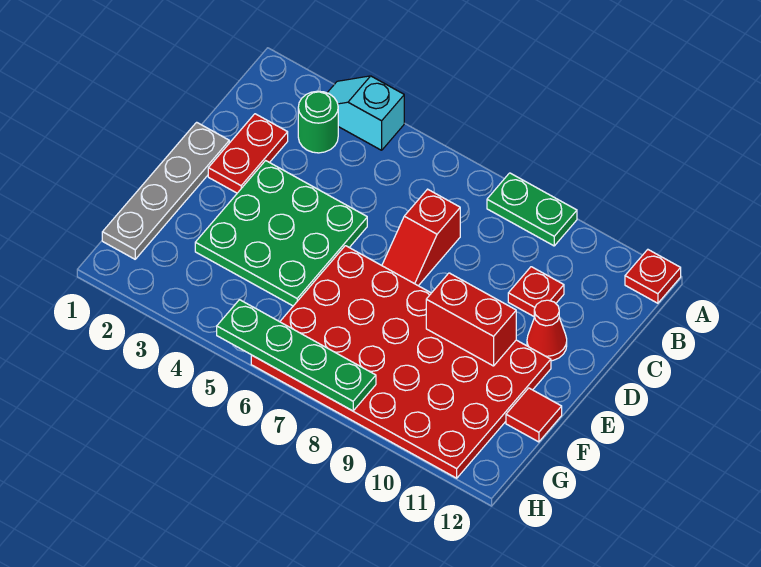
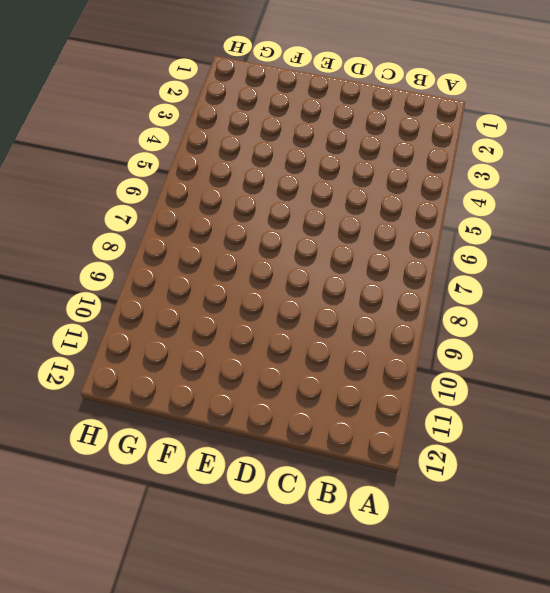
none -> cyan slope A3:A4 level 1 top 4
none -> green plate A8:A9 level 1
none -> red plate A12 level 1

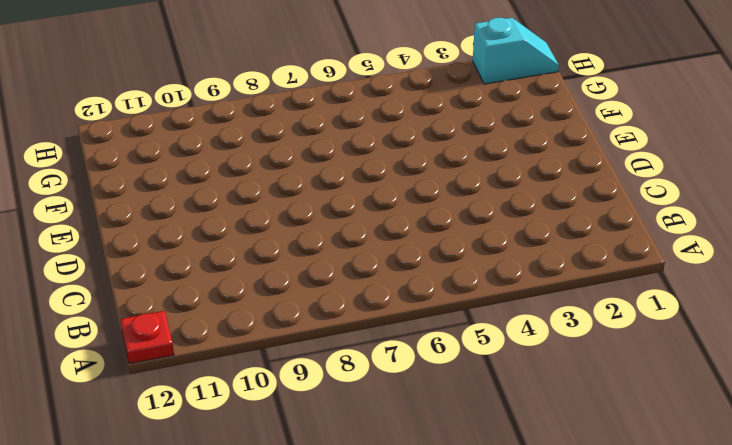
cyan slope H1:H2 level 1 top 2 -> cyan slope A3:A4 level 1 top 4
none -> green plate A8:A9 level 1
none -> green round brick B3 level 1
none -> red plate C2:D2 level 1

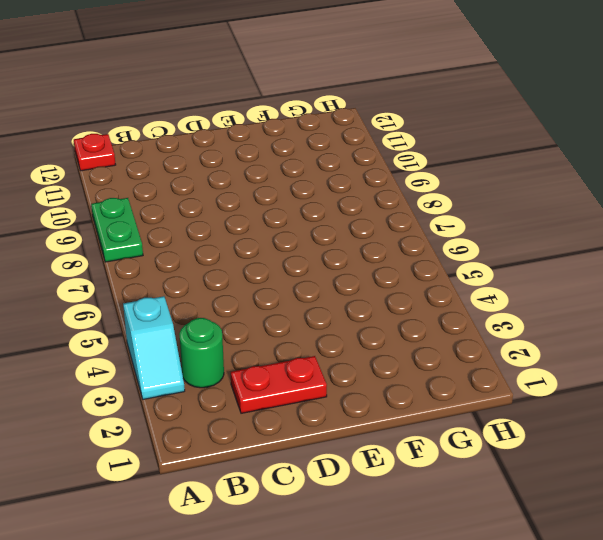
none -> red slope C7:D7 level 1 top C
none -> red plate C10 level 1
none -> grey plate D1:G1 level 1

